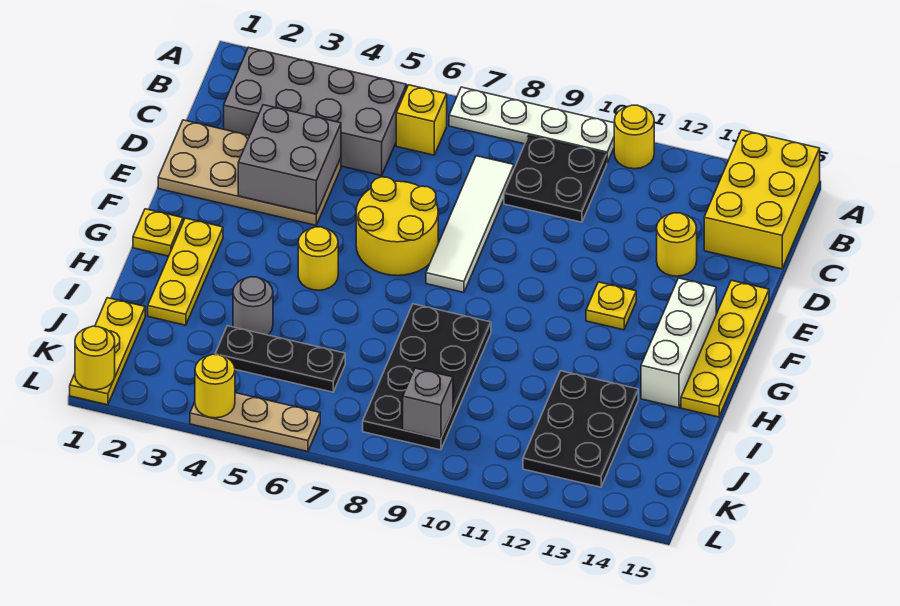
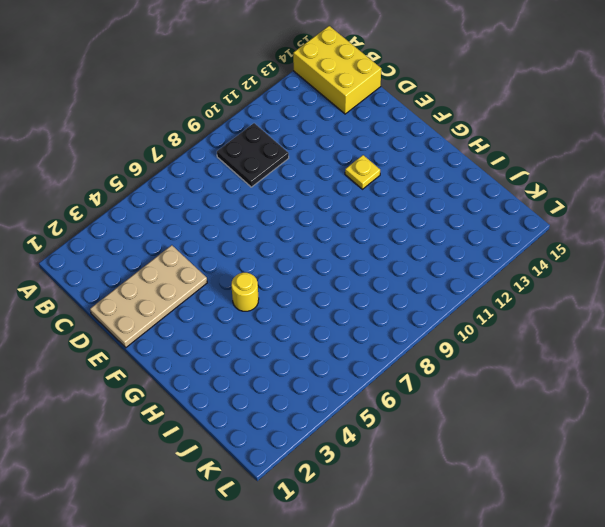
none -> white plate A7:A10 level 1
none -> yellow round brick A11 level 1
none -> grey brick B2:C5 level 1

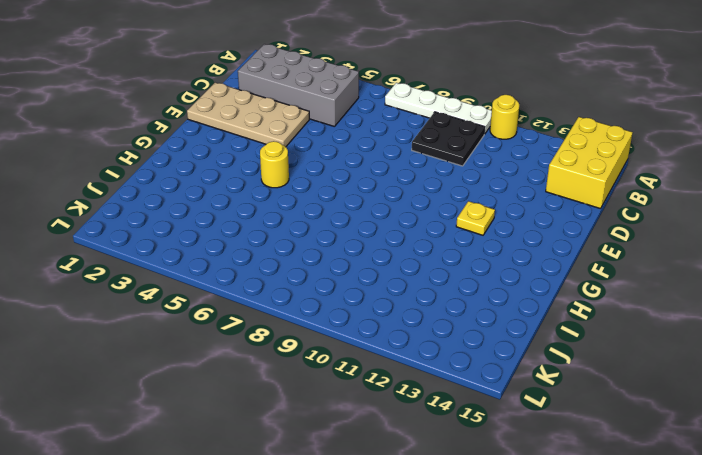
none -> yellow brick B6 level 1
none -> white tile C8:F8 level 1
none -> yellow round brick D13 level 1

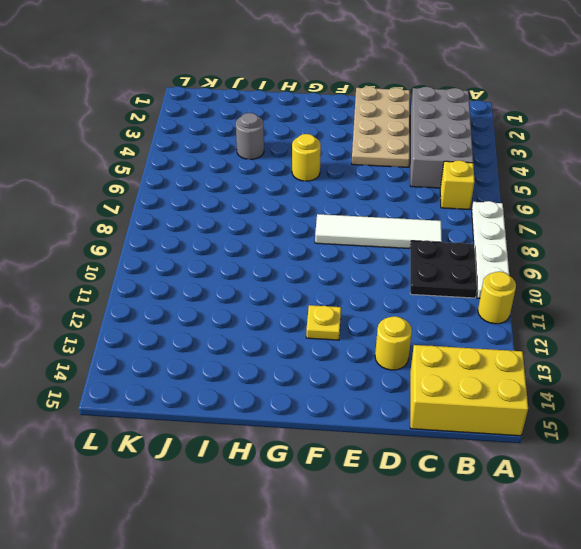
none -> yellow round brick E6:F7 level 1
none -> yellow plate E15:H15 level 1
none -> white brick F14:H14 level 1

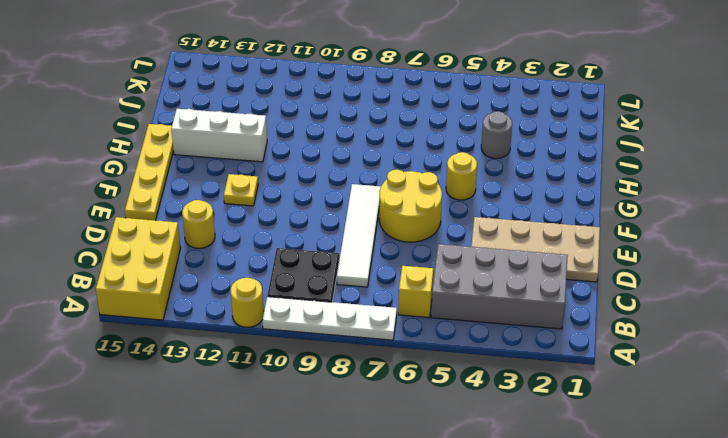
white brick H12:H14 level 1 -> white brick F14:H14 level 1
none -> yellow plate G1 level 1
none -> yellow plate G2:I2 level 1
none -> black plate H8:K9 level 1

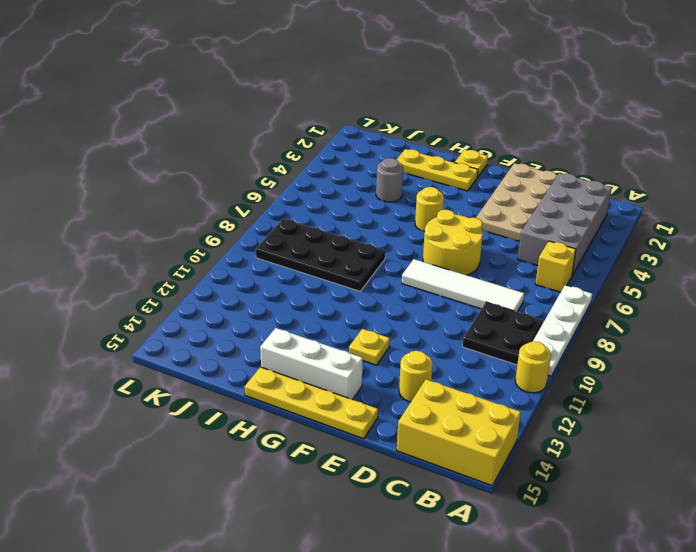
none -> black plate I12:K13 level 1
none -> yellow plate J1:L1 level 1
none -> black plate J4:J6 level 1

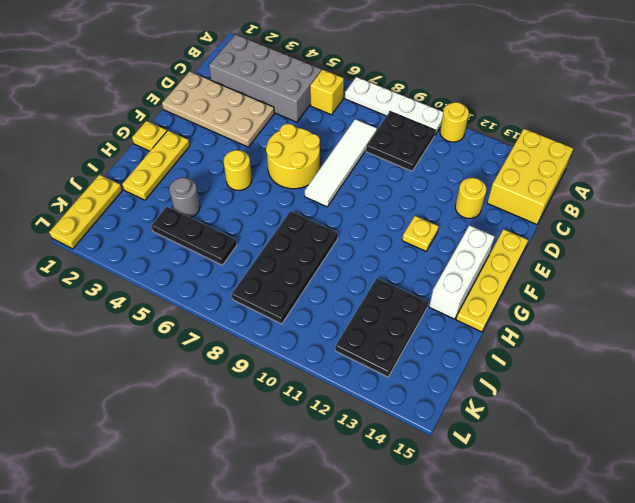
none -> tan plate L4:L6 level 1
none -> grey brick D3:E4 level 2
none -> grey brick K9 level 2

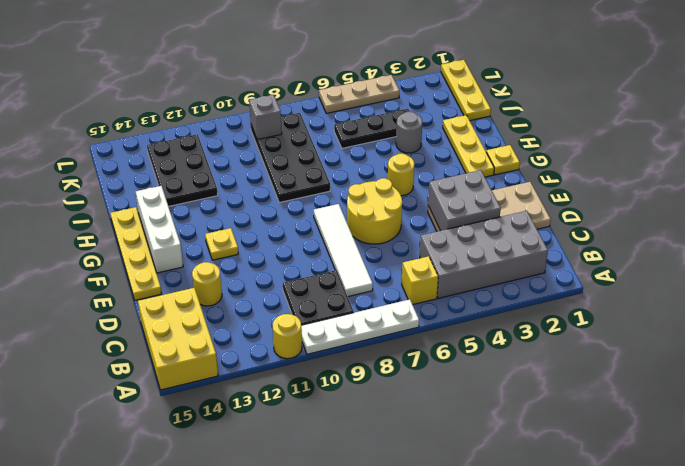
none -> yellow round brick L1 level 2
none -> yellow round brick L4 level 2

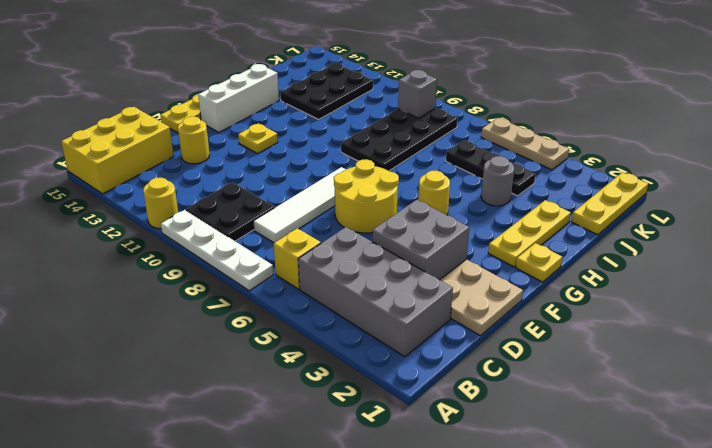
none -> yellow round brick L1 level 2
none -> yellow round brick L4 level 2

